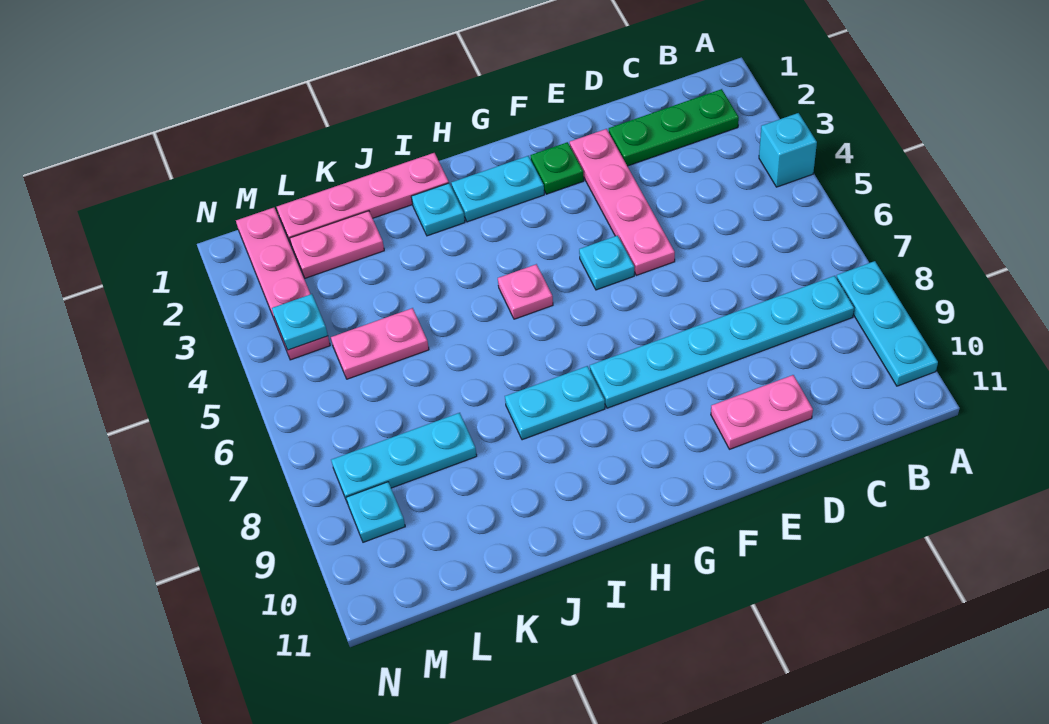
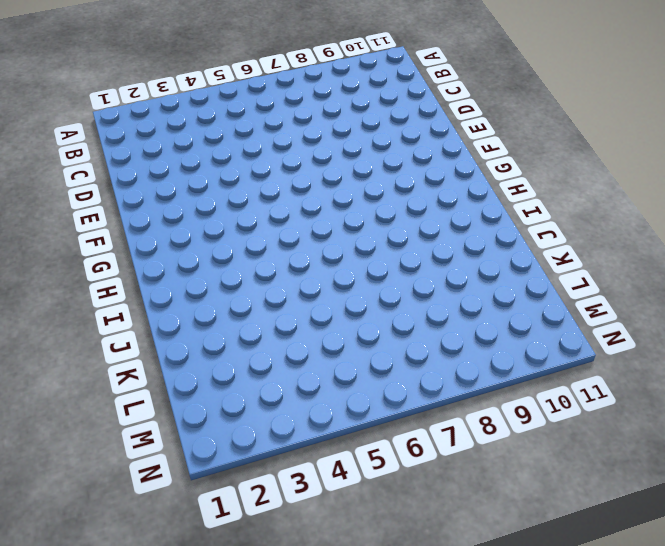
none -> cyan brick A4 level 1
none -> cyan plate A8:A10 level 1
none -> green plate B2:D2 level 1

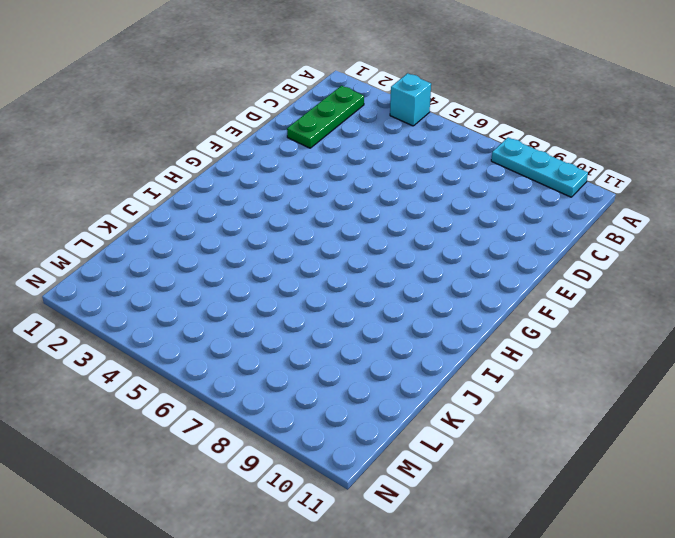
none -> cyan plate B8:G8 level 1
none -> pink plate D10:E10 level 1
none -> pink plate E2:E5 level 1

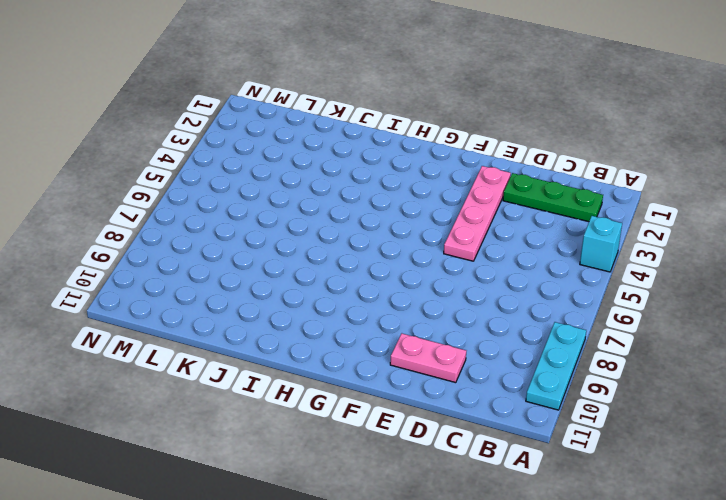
none -> cyan plate B8:G8 level 1
none -> green plate F2 level 1
none -> cyan plate F5 level 1

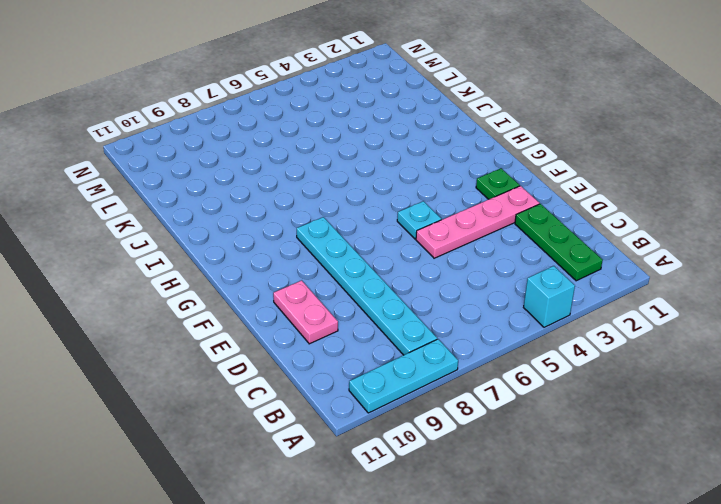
none -> cyan plate G2:H2 level 1
none -> pink plate H5 level 1
none -> cyan plate H8:I8 level 1

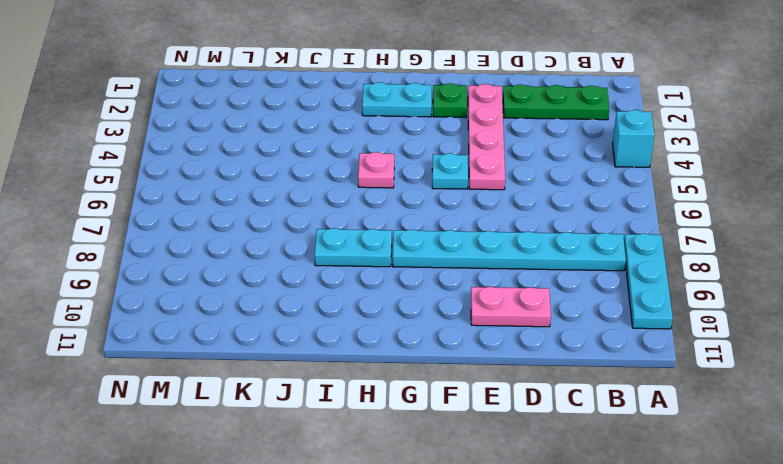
none -> pink plate I1:L1 level 1
none -> cyan plate I2 level 1
none -> pink plate K2:L2 level 1

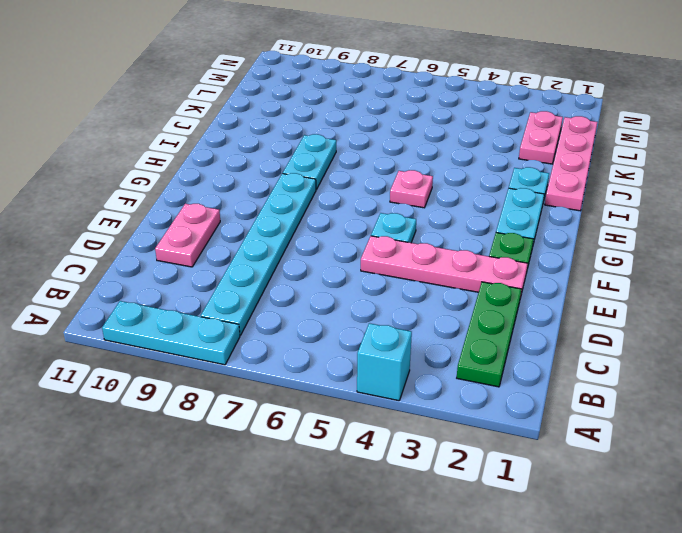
none -> pink plate K5:L5 level 1
none -> cyan plate K8:M8 level 1
none -> pink plate M1:M4 level 1

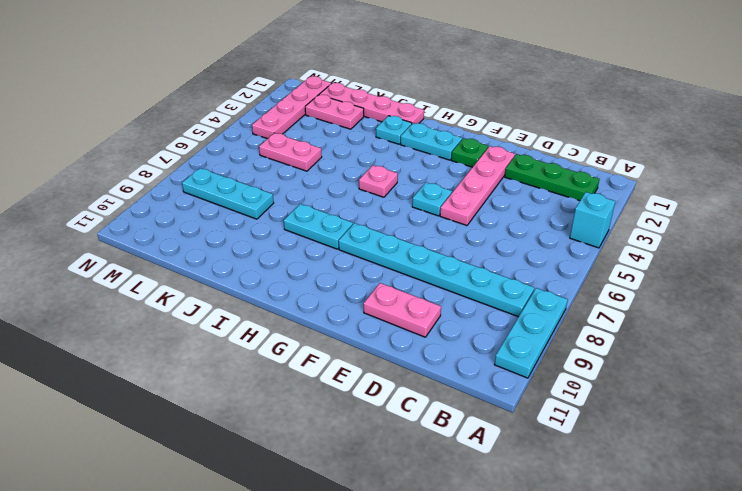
none -> cyan plate M9 level 1
none -> cyan plate M4 level 2

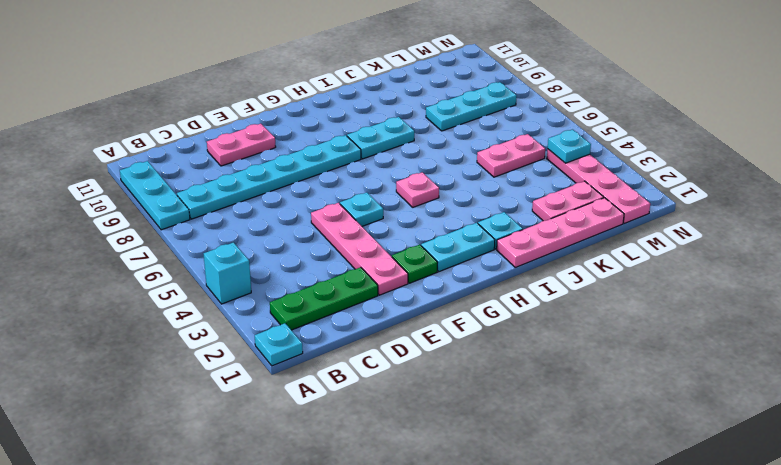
cyan plate A1 level 1 -> cyan plate M9 level 1

